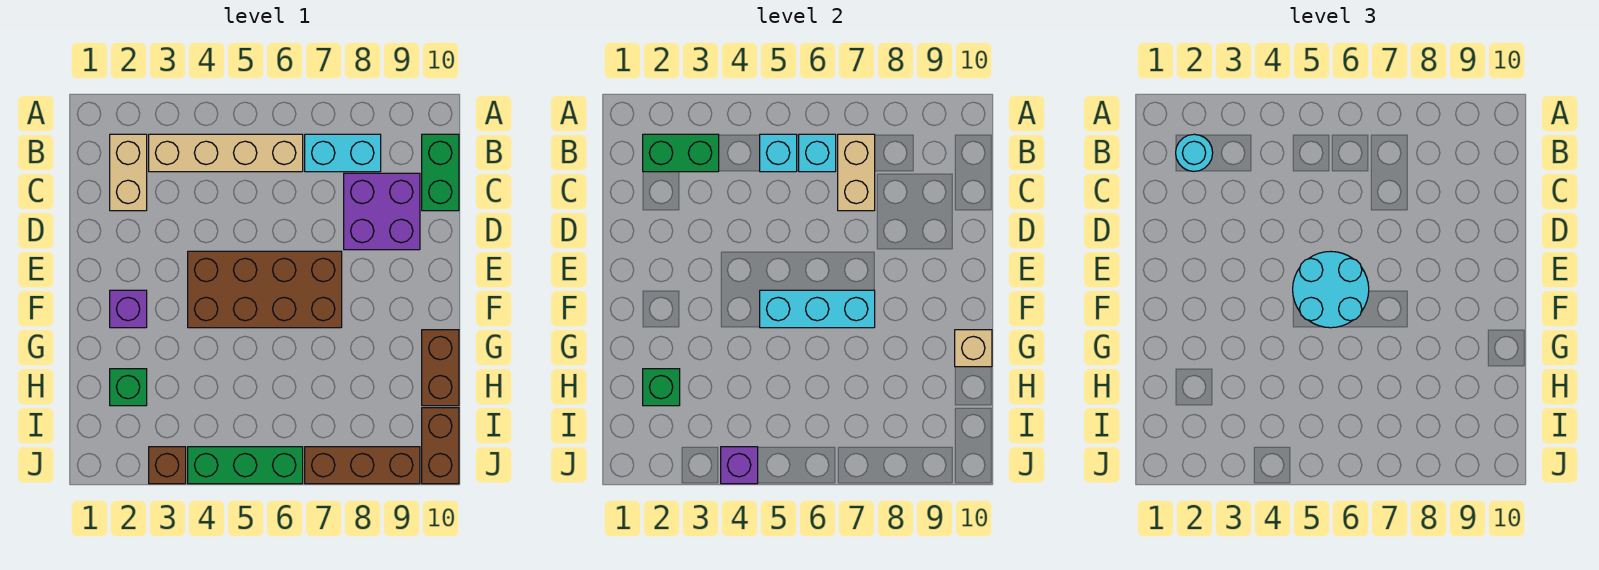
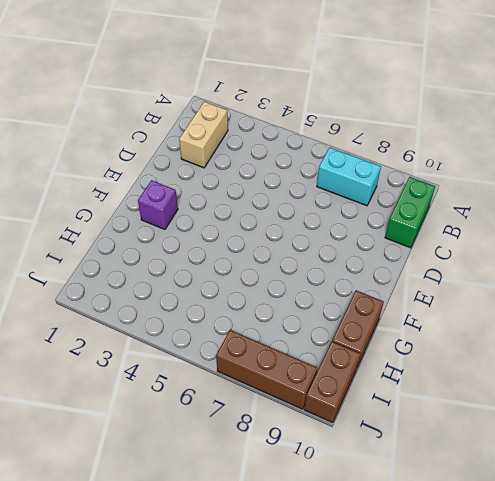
none -> tan brick B3:B6 level 1
none -> purple brick C8:D9 level 1
none -> brown brick E4:F7 level 1

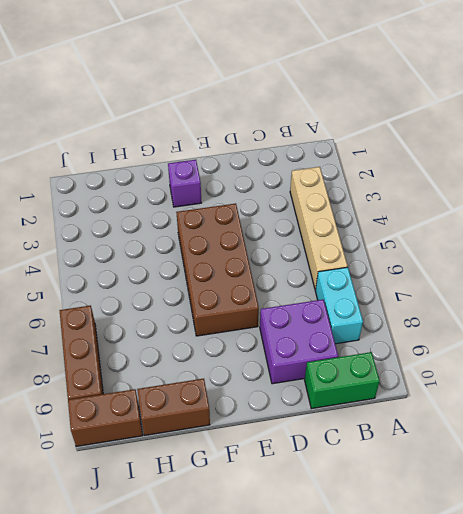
none -> tan brick B2:C2 level 1
none -> green brick H2 level 1
none -> brown brick J3 level 1

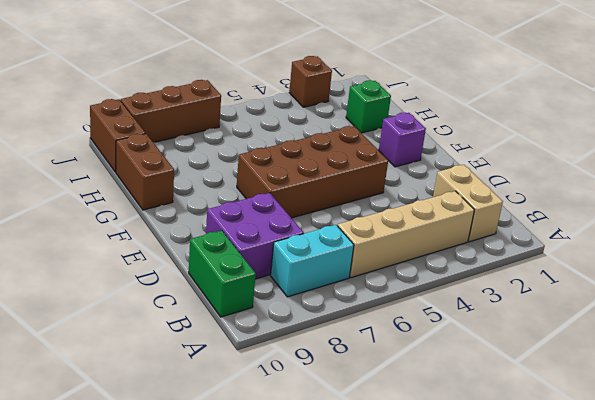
none -> green brick J4:J6 level 1
none -> green brick B2:B3 level 2
none -> cyan brick B5 level 2

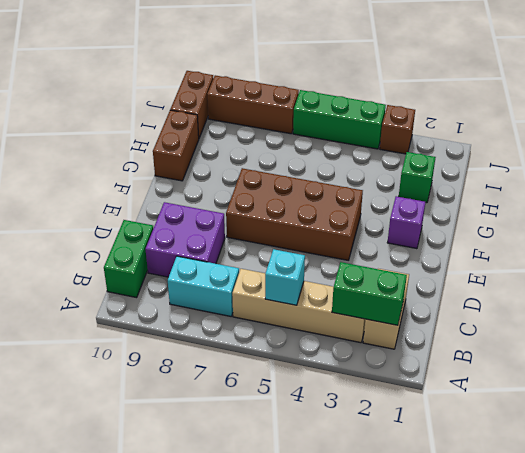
none -> cyan brick B6 level 2
none -> tan brick B7:C7 level 2
none -> cyan brick F5:F7 level 2

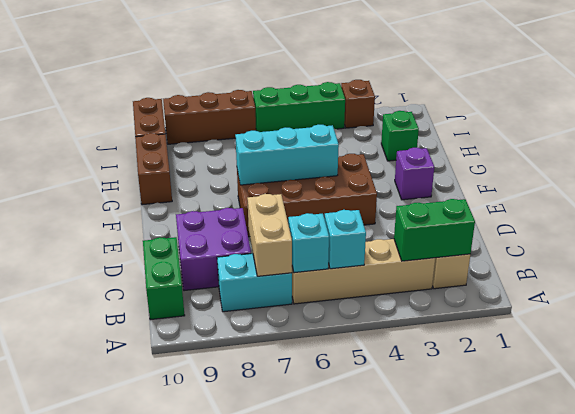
none -> tan brick G10 level 2
none -> green brick H2 level 2
none -> purple brick J4 level 2

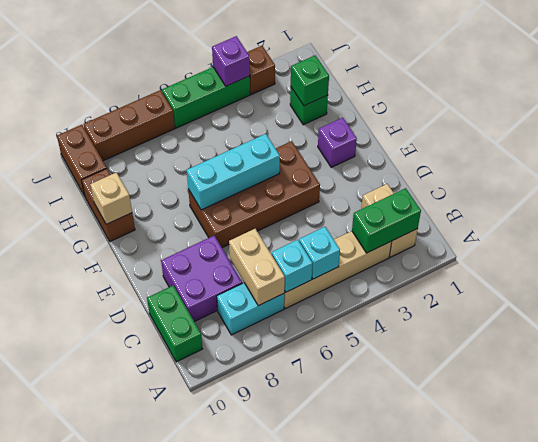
none -> cyan round brick B2 level 3
none -> cyan round brick E5:F6 level 3

